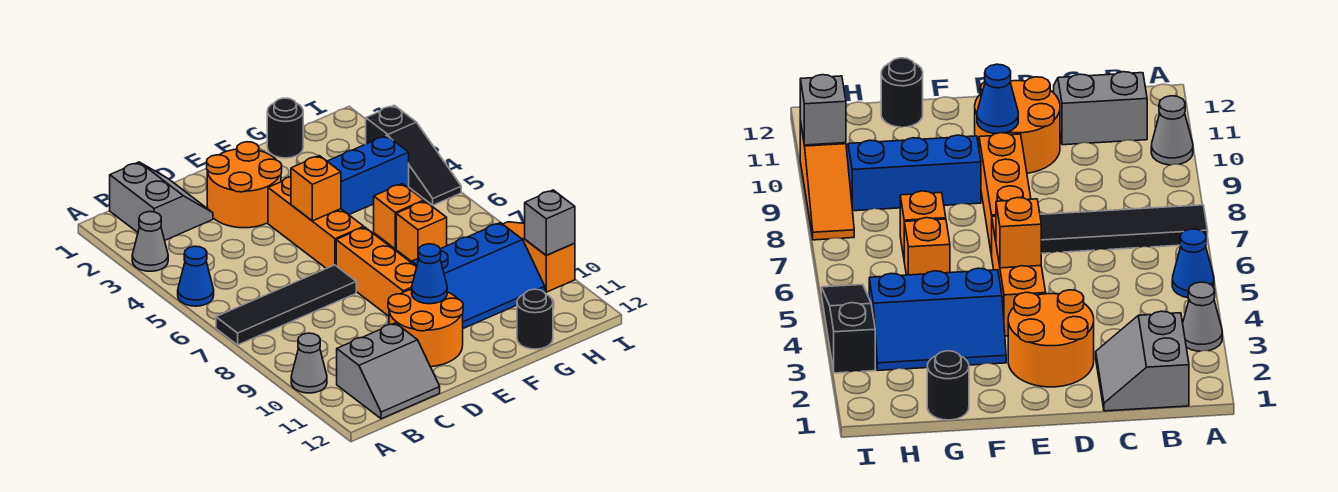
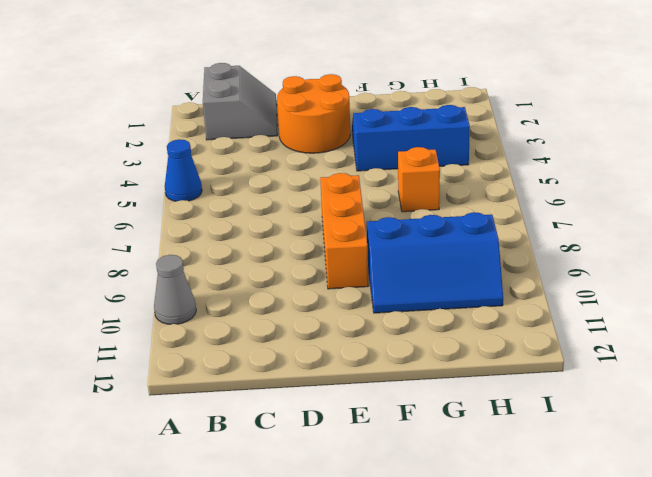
none -> grey cone A3 level 1
none -> black tile A7:D7 level 1
none -> grey slope B11:C12 level 1 top 11

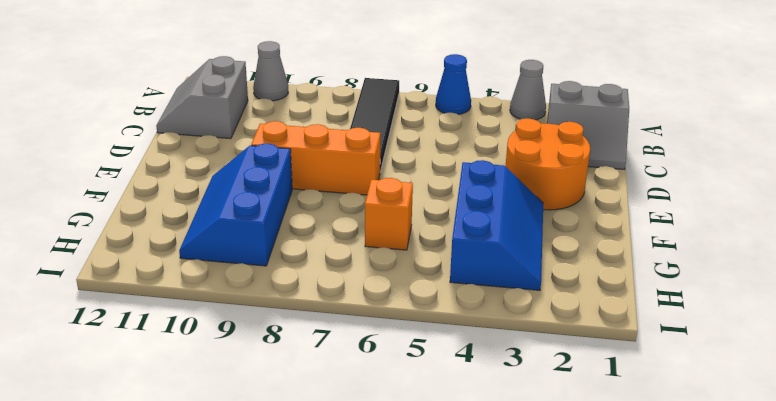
none -> orange round brick D10:E11 level 1
none -> orange brick E4:E6 level 1
none -> black round brick G1 level 1

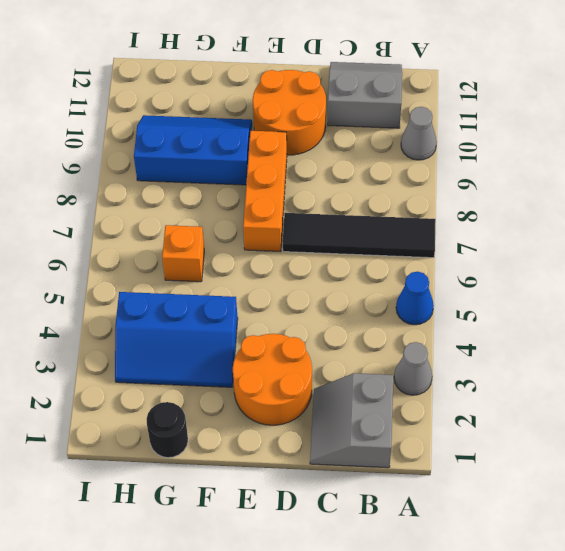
none -> orange brick E4:E6 level 1
none -> orange brick G7 level 1
none -> black round brick G12 level 1

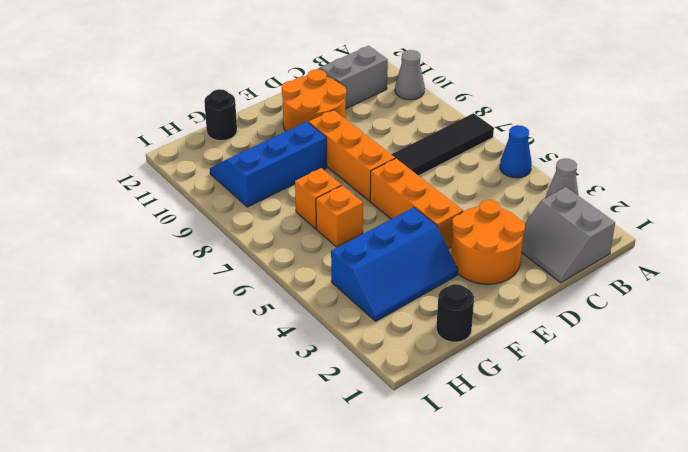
none -> black slope I3:I5 level 1 top 3
none -> orange slope I8:I10 level 1 top 10
none -> orange brick E5 level 2

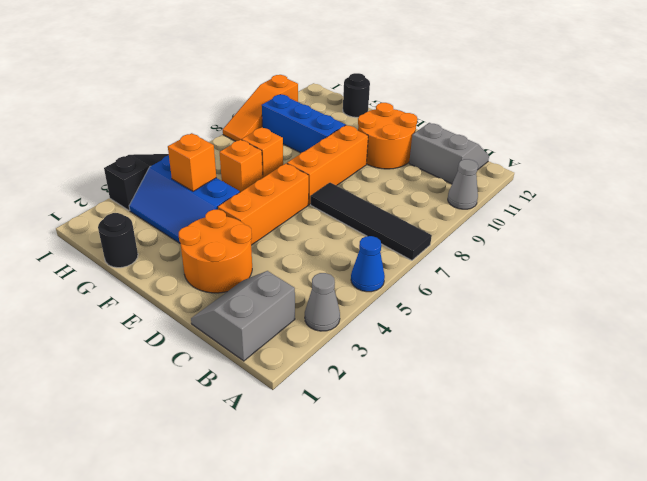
orange brick G4 level 2 -> orange brick E5 level 2
none -> blue cone E10 level 2
none -> grey brick I10 level 2

